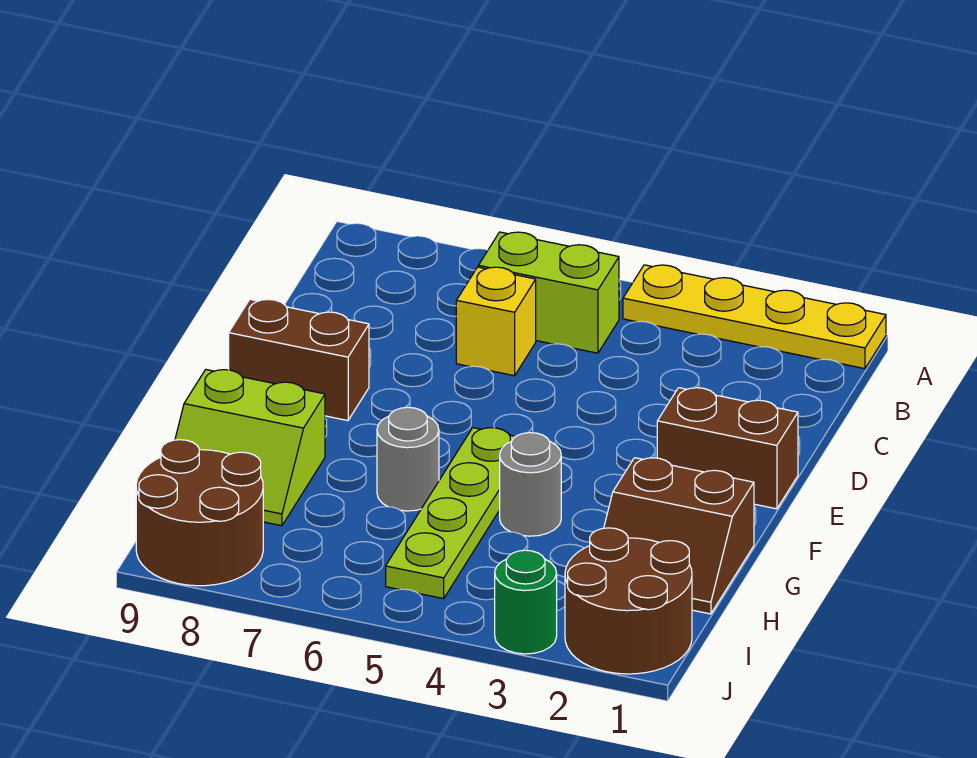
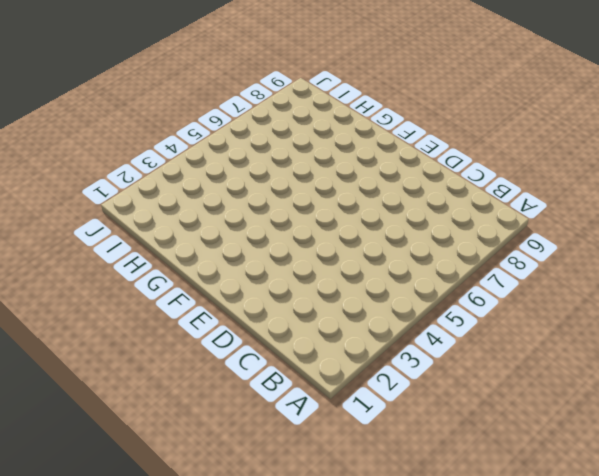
none -> yellow plate A1:A4 level 1
none -> lime brick B5:B6 level 1
none -> yellow brick C6 level 1

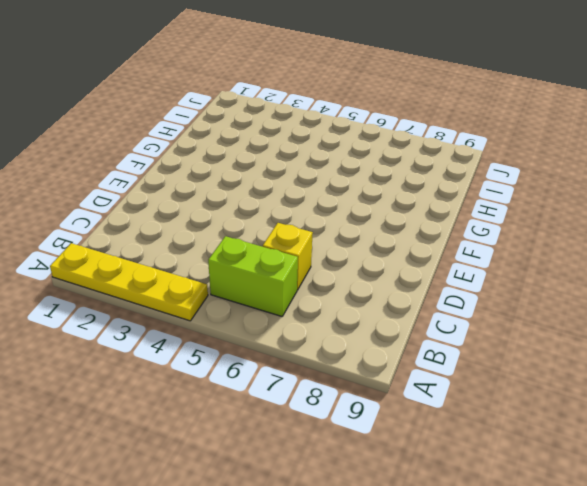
none -> brown brick E1:E2 level 1
none -> brown brick E8:E9 level 1
none -> lime plate F5:I5 level 1

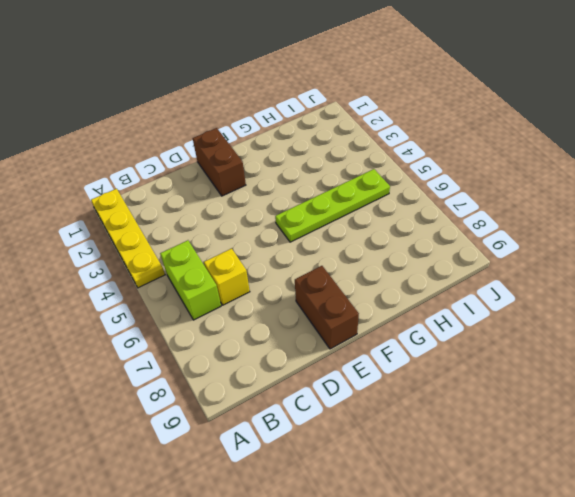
none -> brown slope G1:H2 level 1 top G
none -> grey round brick G4 level 1
none -> grey round brick G6 level 1

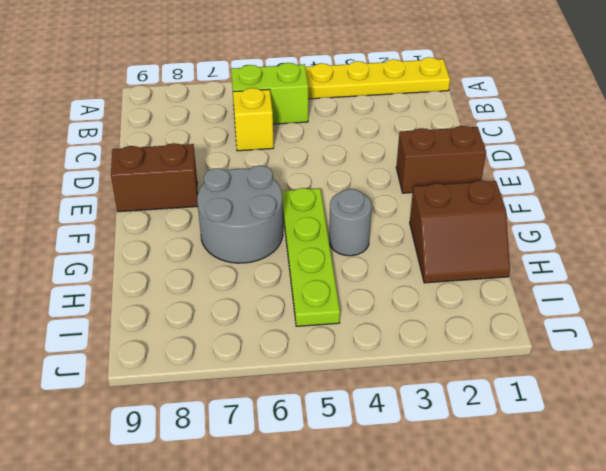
grey round brick F6:G7 level 1 -> grey round brick G6 level 1
none -> lime slope G8:H9 level 1 top G
none -> brown round brick I1:J2 level 1
none -> brown round brick I8:J9 level 1

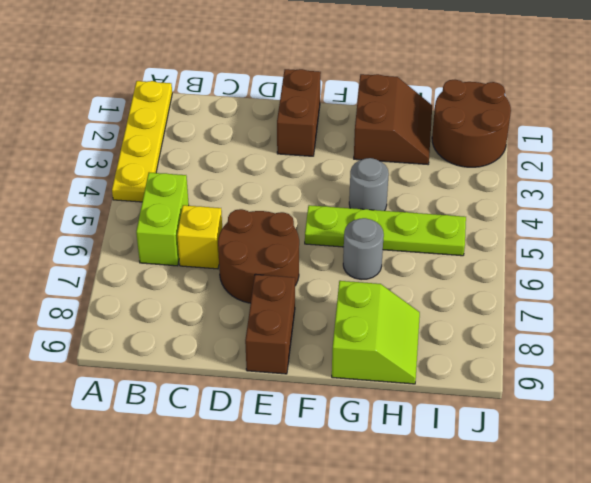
brown round brick D6:E7 level 1 -> brown round brick I8:J9 level 1
none -> green round brick J3 level 1

